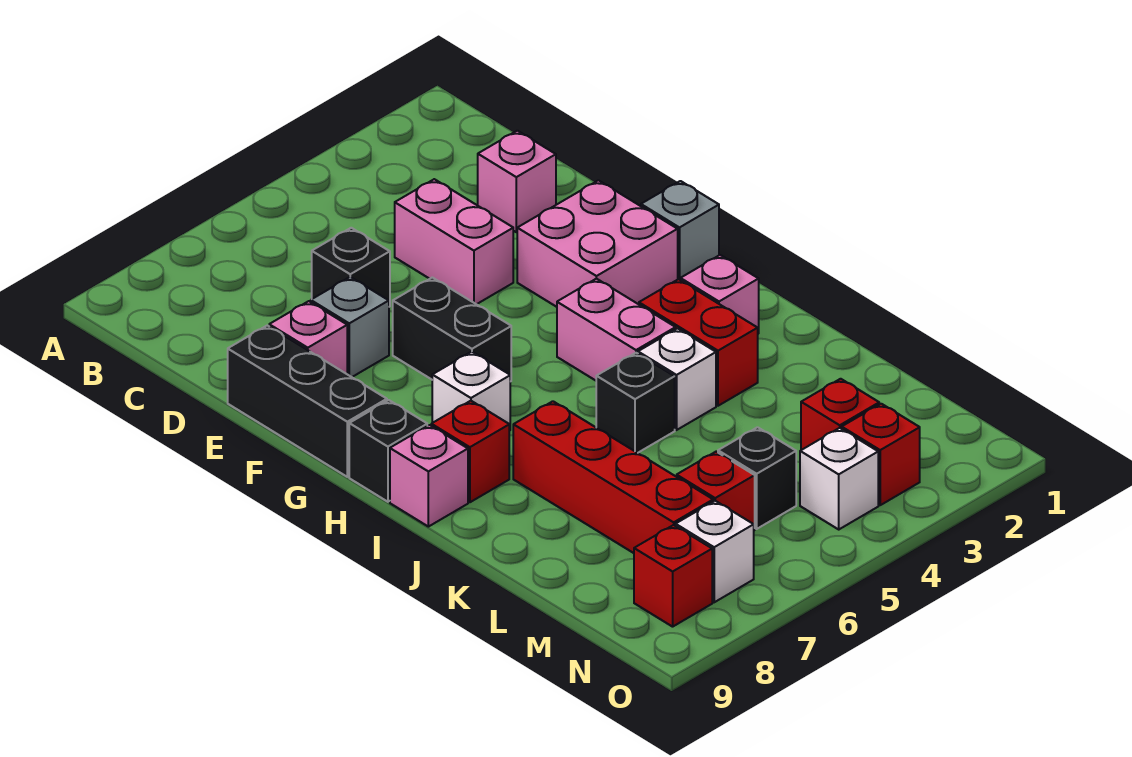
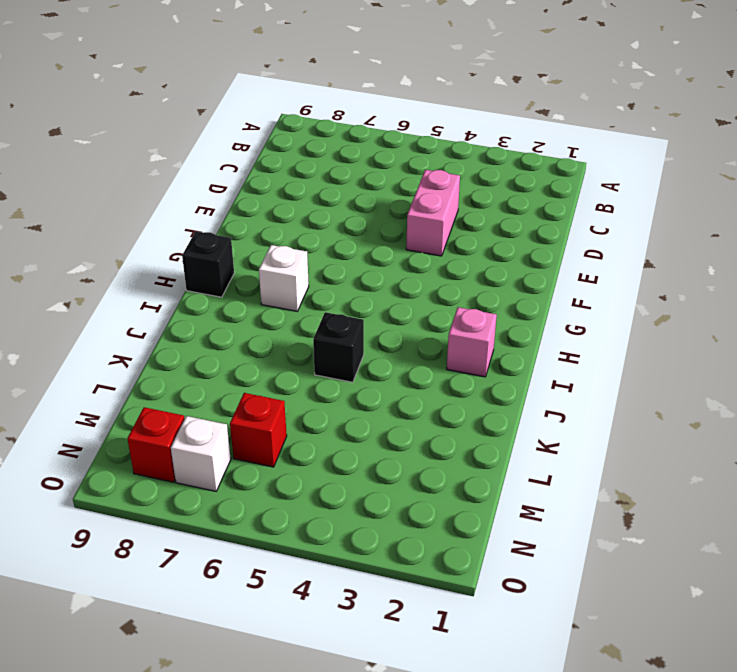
none -> pink brick D2 level 1
none -> black brick D6 level 1
none -> grey brick E7 level 1

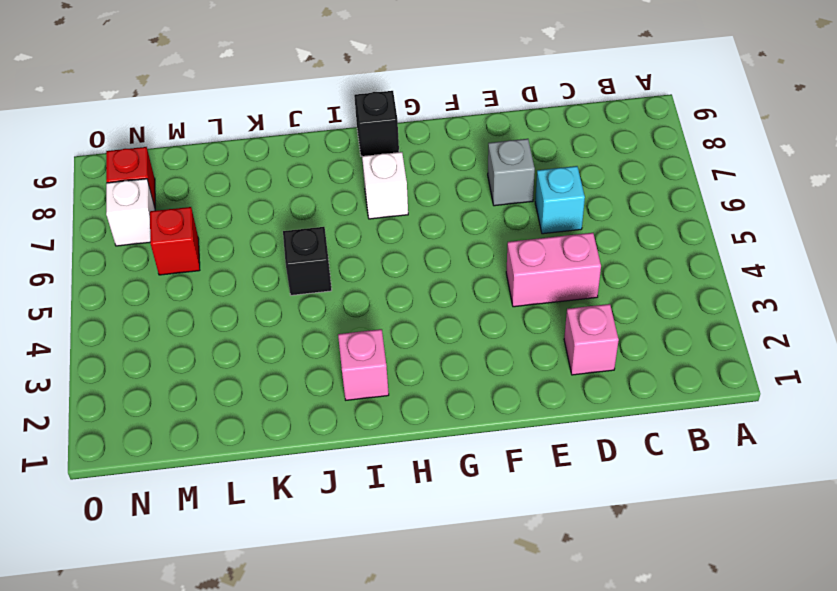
cyan brick D6 level 1 -> black brick D6 level 1
none -> pink brick E8 level 1
none -> black brick E9:G9 level 1
none -> pink brick F2:G3 level 1

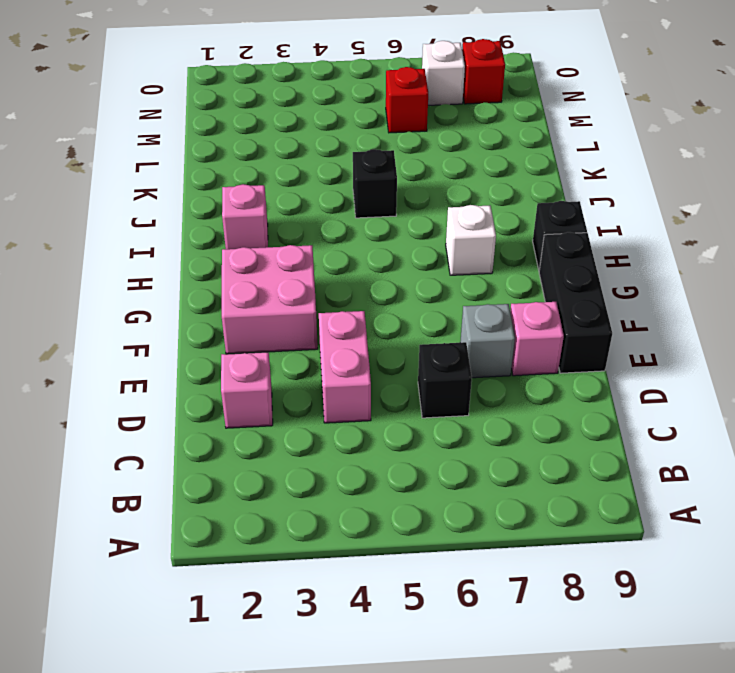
none -> black brick F6:G6 level 1
none -> grey brick G1 level 1
none -> pink brick H4:I4 level 1

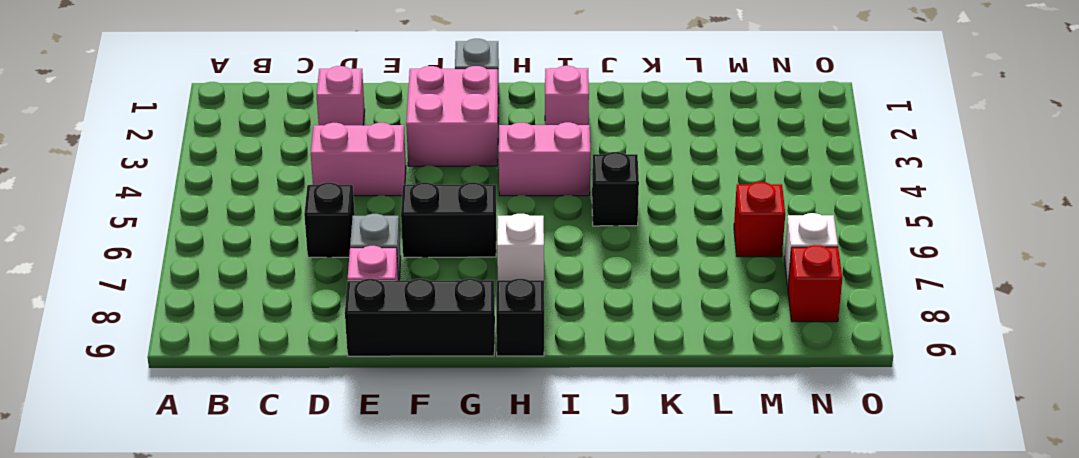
none -> red brick I3:J3 level 1
none -> red brick I8 level 1
none -> pink brick I9 level 1

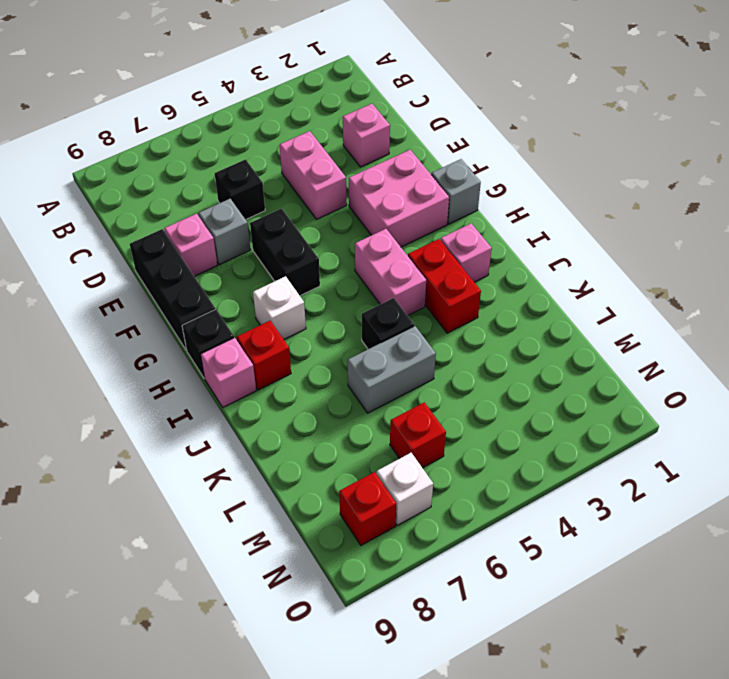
grey brick K5:K6 level 1 -> none
none -> white brick J4 level 1
none -> red brick J7:M7 level 1
none -> red brick M3 level 1

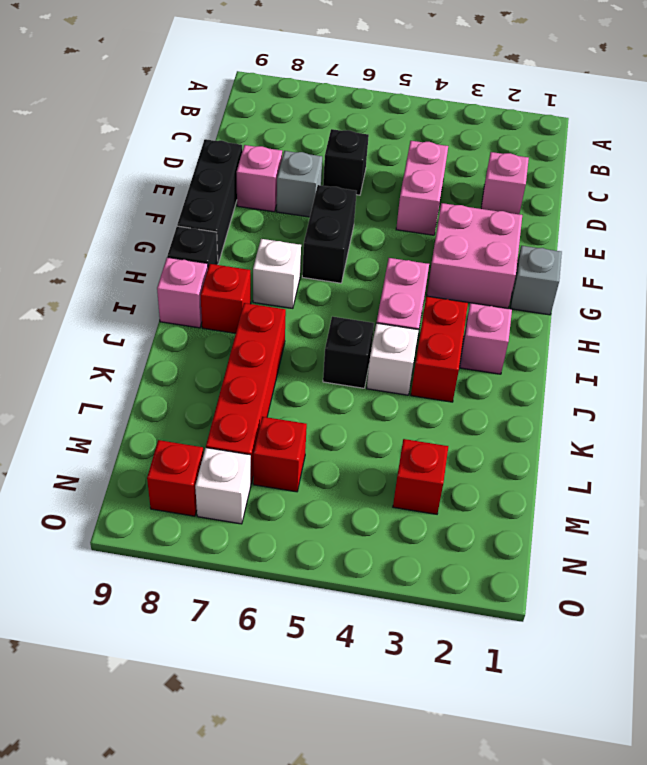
none -> black brick M5 level 1
none -> red brick N3 level 1
none -> white brick N4 level 1

